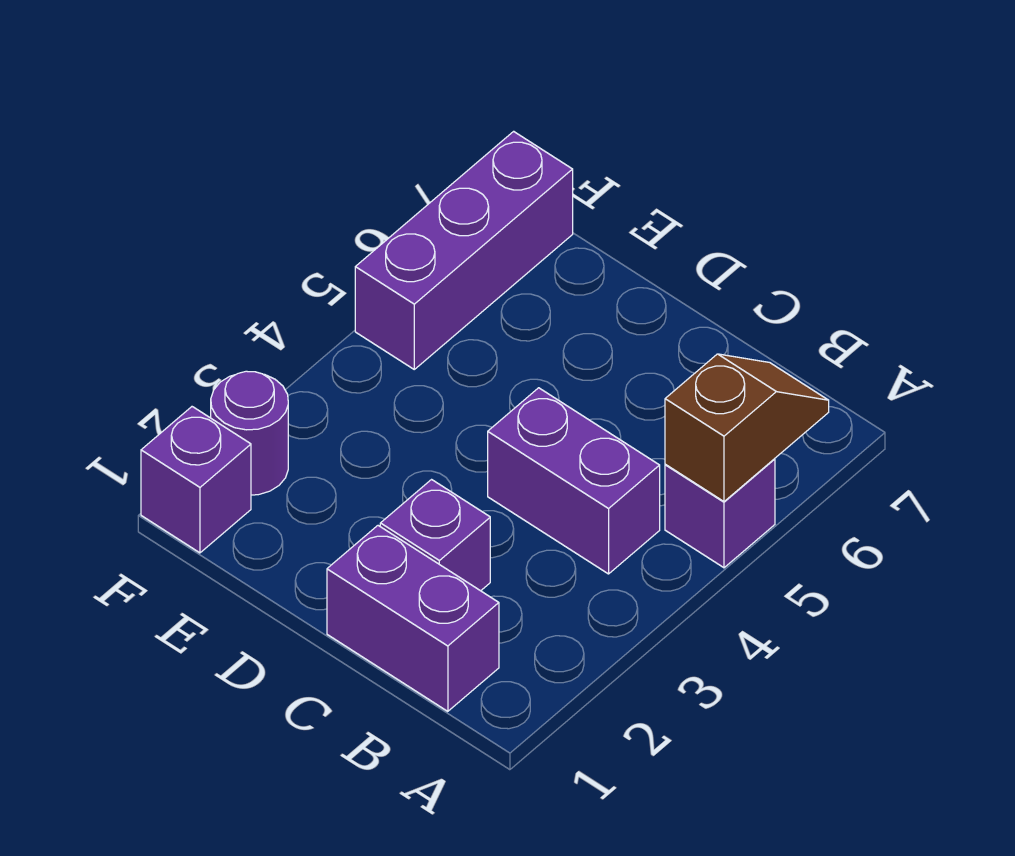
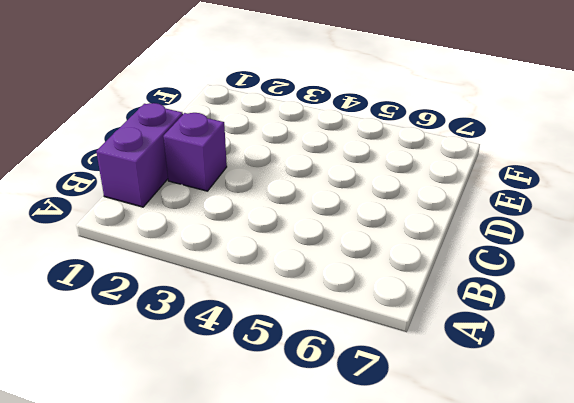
none -> purple brick A5 level 1
none -> purple brick B4:C4 level 1

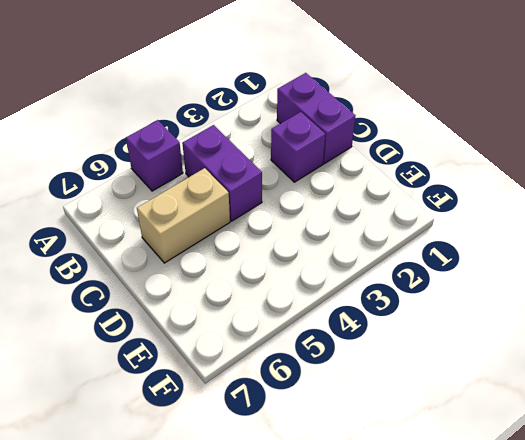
tan brick C5:C6 level 1 -> none
none -> purple brick F1 level 1
none -> purple round brick F2 level 1

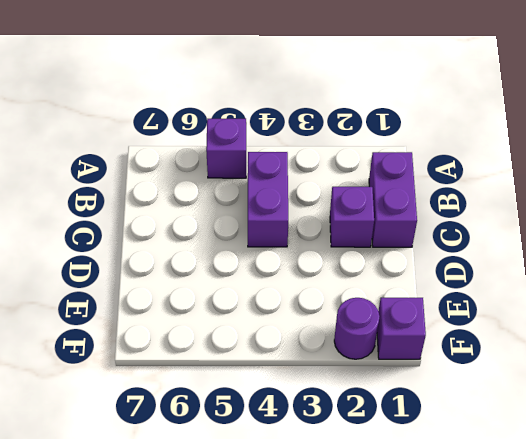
none -> purple brick F5:F7 level 1
none -> brown slope A5:A6 level 2 top 5

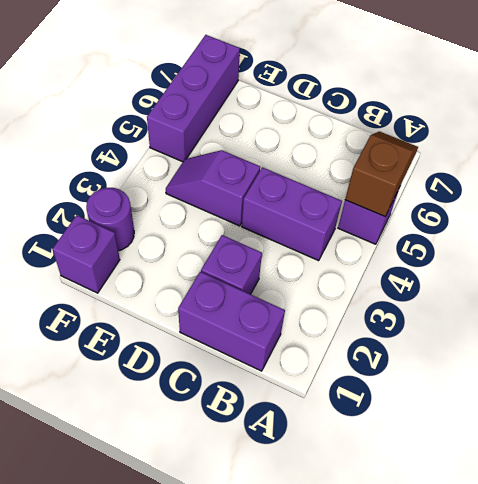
purple slope D4:E4 level 1 top D -> none

